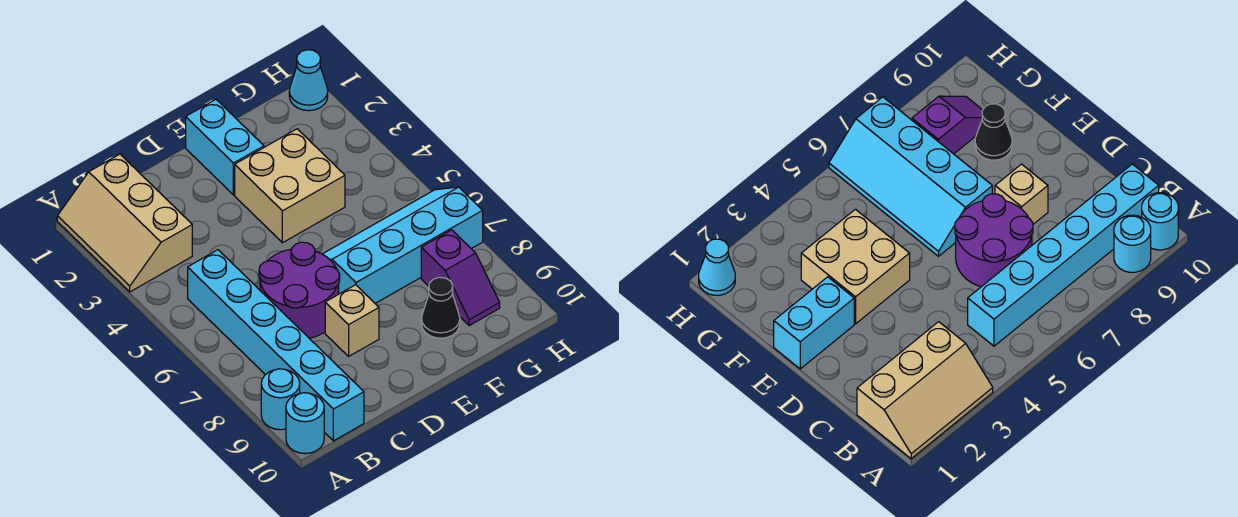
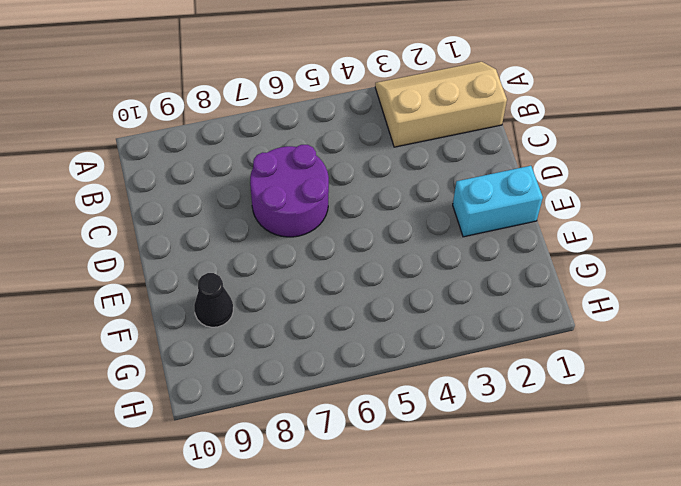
none -> cyan round brick A9 level 1
none -> cyan round brick A10 level 1
none -> cyan brick B5:B10 level 1

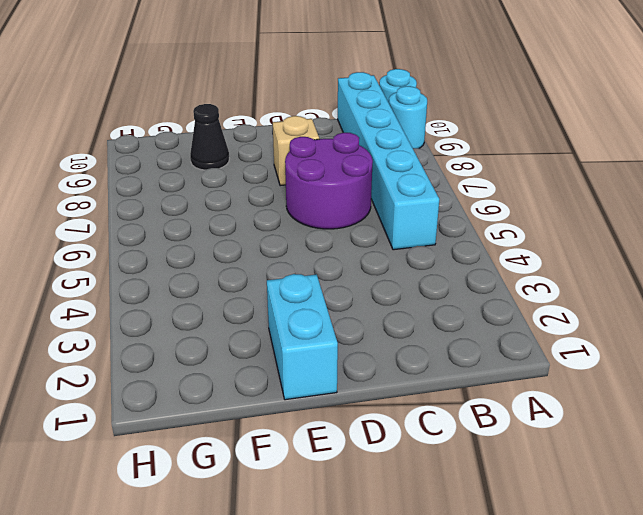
none -> tan slope A1:B3 level 1 top B
none -> tan brick E3:F4 level 1
none -> cyan slope E6:H7 level 1 top 7

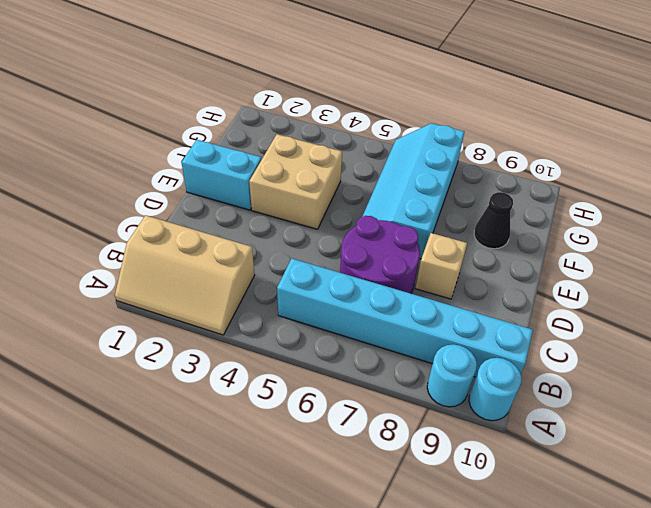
none -> purple slope G8:G9 level 1 top 8
none -> cyan cone H1 level 1

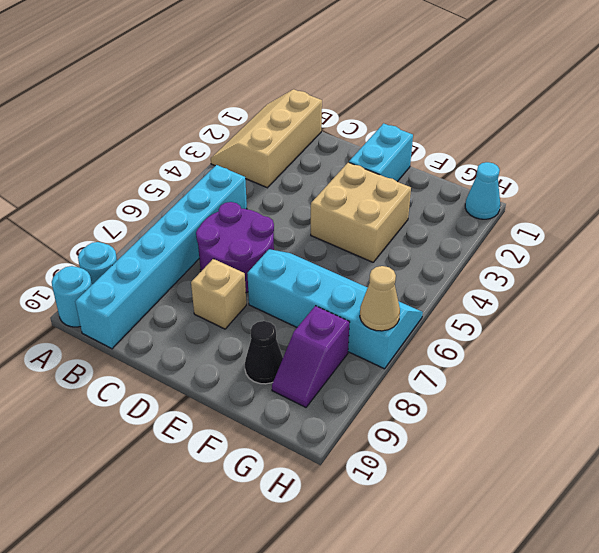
tan cone H7 level 2 -> none

